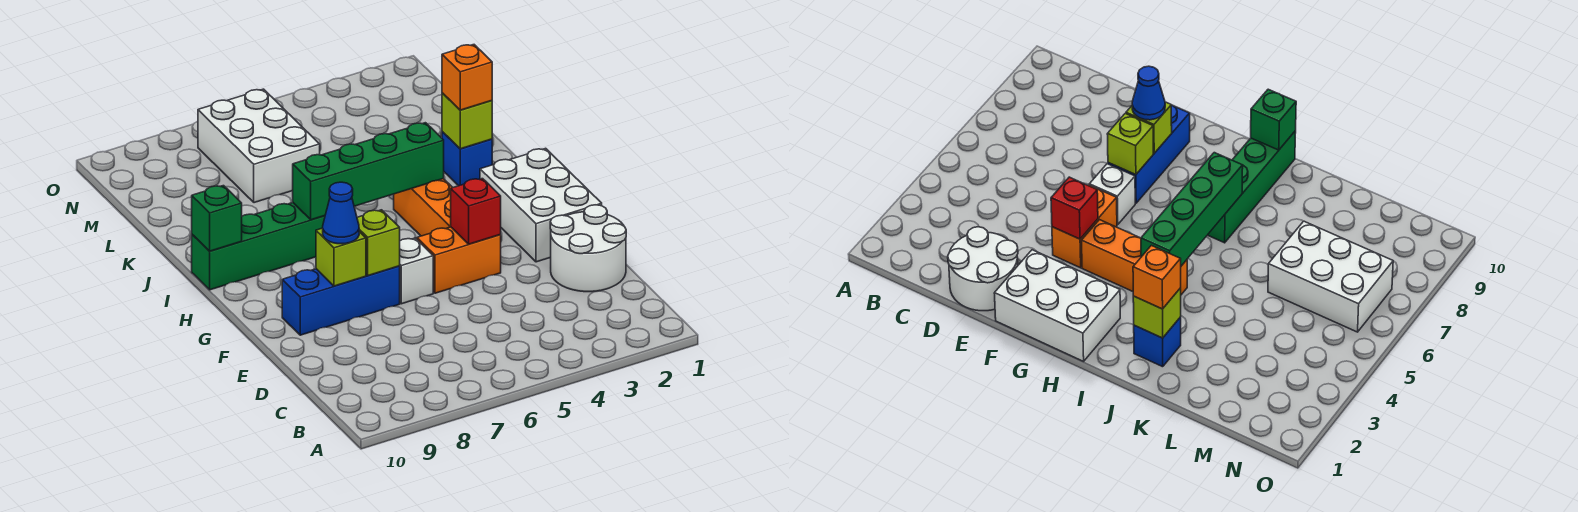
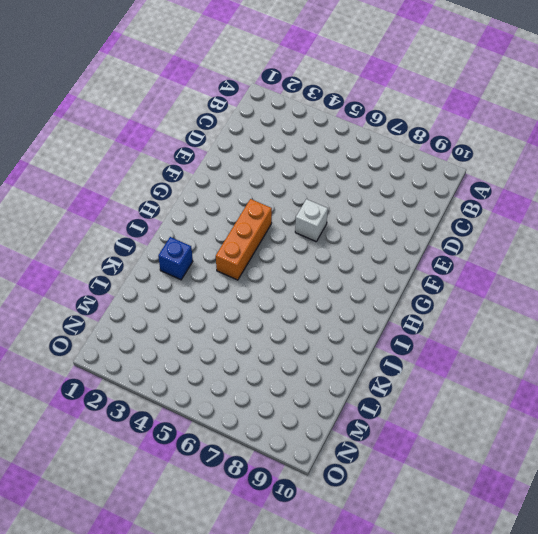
none -> white round brick D1:E2 level 1
none -> white brick F1:H2 level 1
none -> orange brick F4:F5 level 1

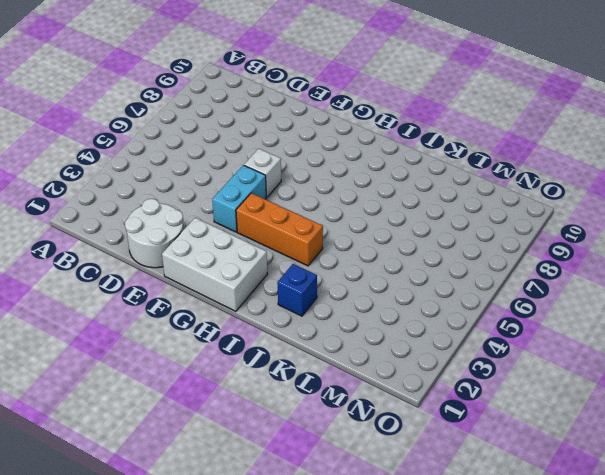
cyan brick F4:F5 level 1 -> orange brick F4:F5 level 1
none -> blue brick F7:F9 level 1
none -> green brick I7:I10 level 1
none -> white brick L6:N7 level 1

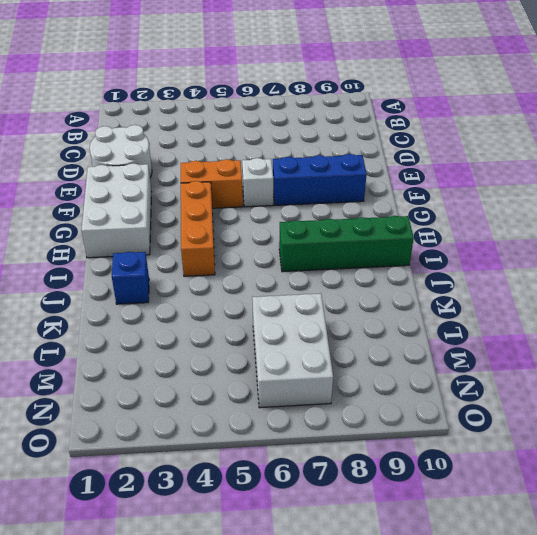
none -> red brick F4 level 2
none -> lime brick F7 level 2
none -> lime brick F8 level 2

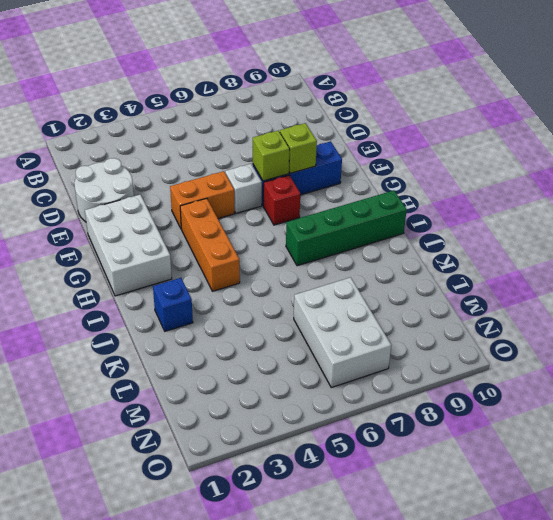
red brick G7 level 1 -> red brick F4 level 2
none -> green brick I4:I7 level 2
none -> green brick I10 level 2
none -> lime brick J2 level 2

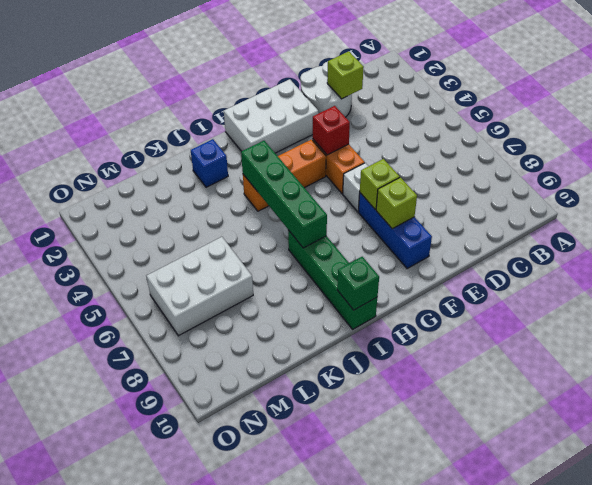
lime brick D2 level 2 -> lime brick J2 level 2
none -> blue cone F8 level 3
none -> orange brick J2 level 3

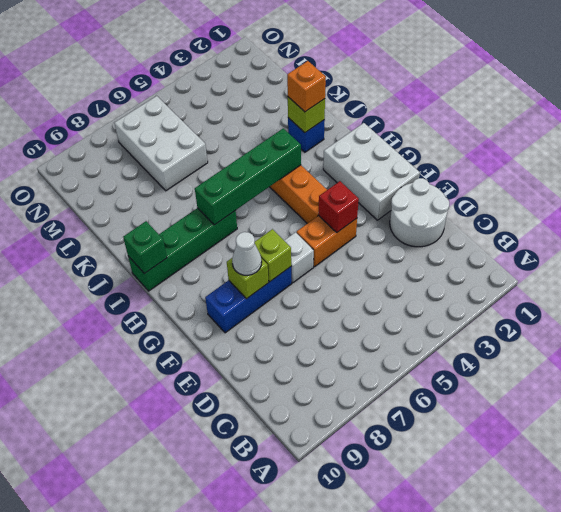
white cone F8 level 3 -> blue cone F8 level 3

